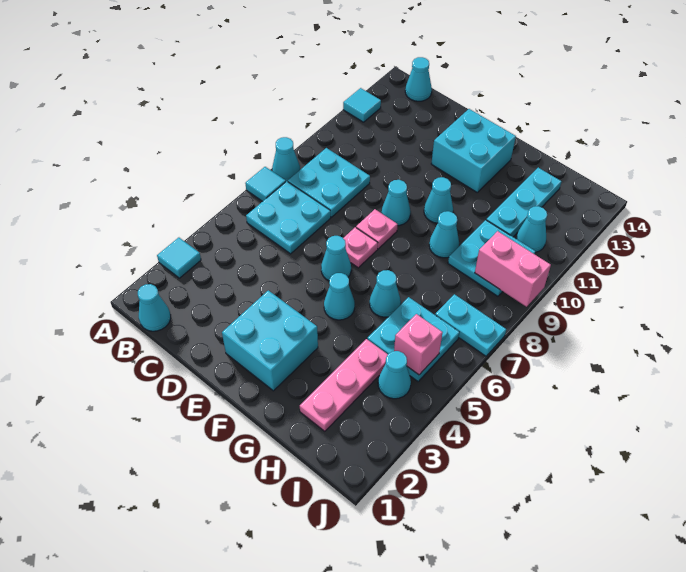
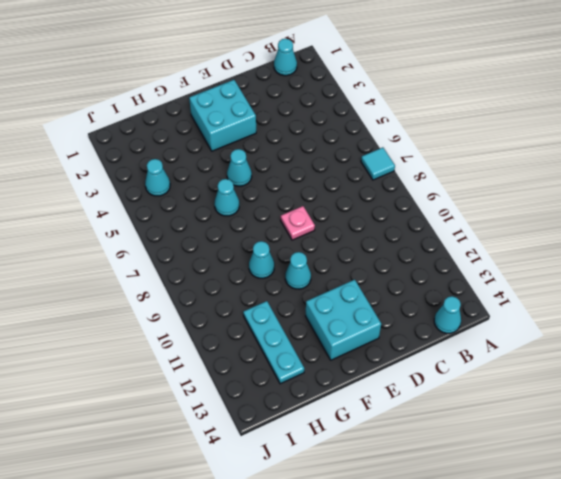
none -> cyan tile A3 level 1
none -> cyan cone A8 level 1
none -> cyan tile A12 level 1

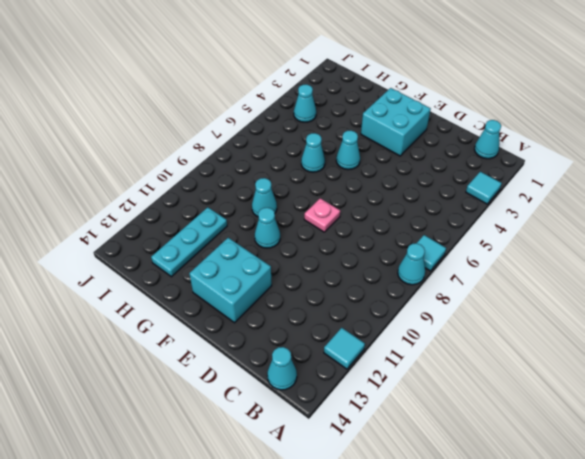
none -> cyan plate B6:C7 level 1
none -> cyan plate B8:C9 level 1
none -> cyan cone E6 level 1

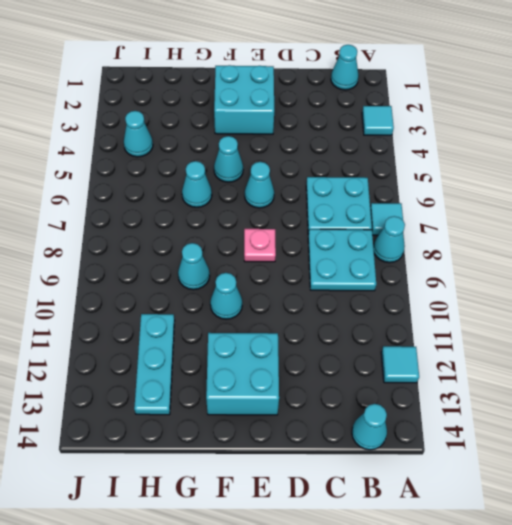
none -> pink plate E7 level 1
none -> cyan cone E9 level 1
none -> pink plate H2:H4 level 1

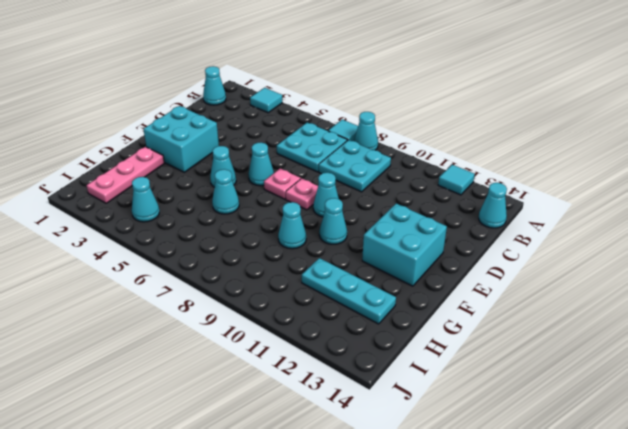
pink plate G2:I2 level 1 -> pink plate H2:H4 level 1
none -> cyan plate H5:I6 level 1
none -> cyan plate H9:I10 level 1
none -> cyan plate I7:J7 level 1

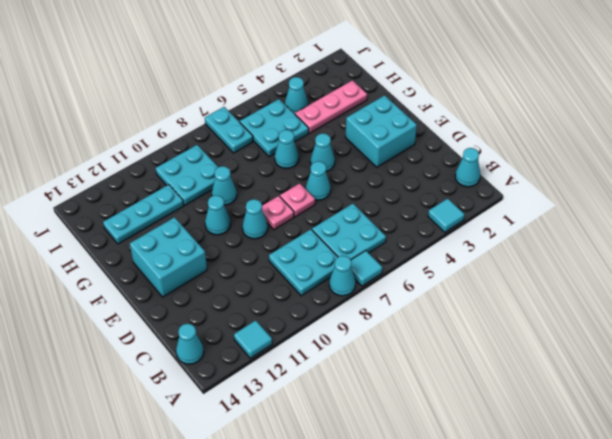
none -> cyan cone I11 level 1
none -> pink brick I5 level 2
none -> pink brick I9:J9 level 2

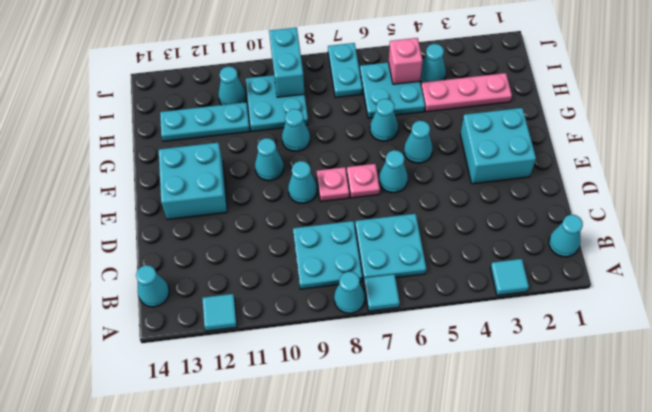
cyan brick I9:J9 level 2 -> pink brick I9:J9 level 2

